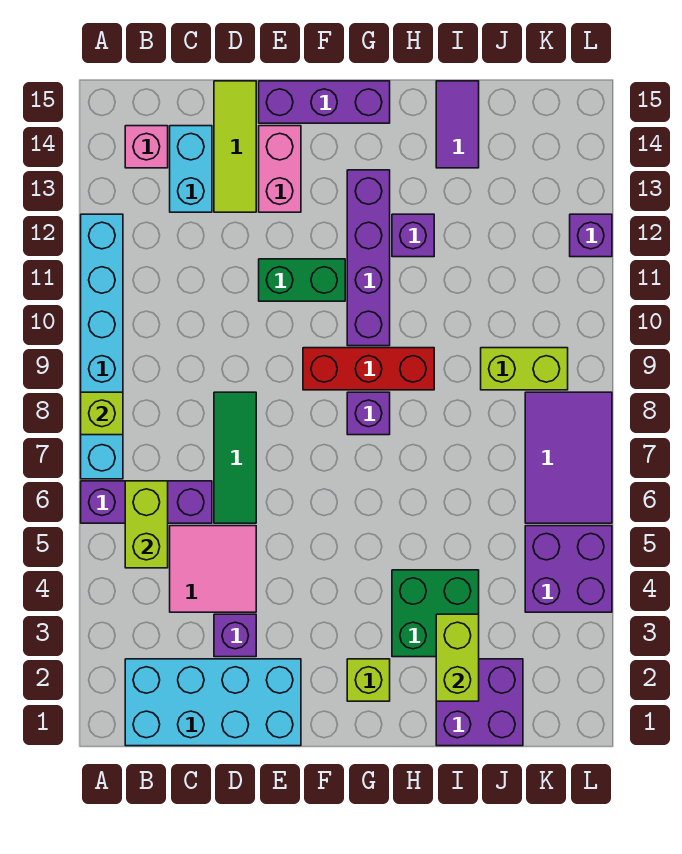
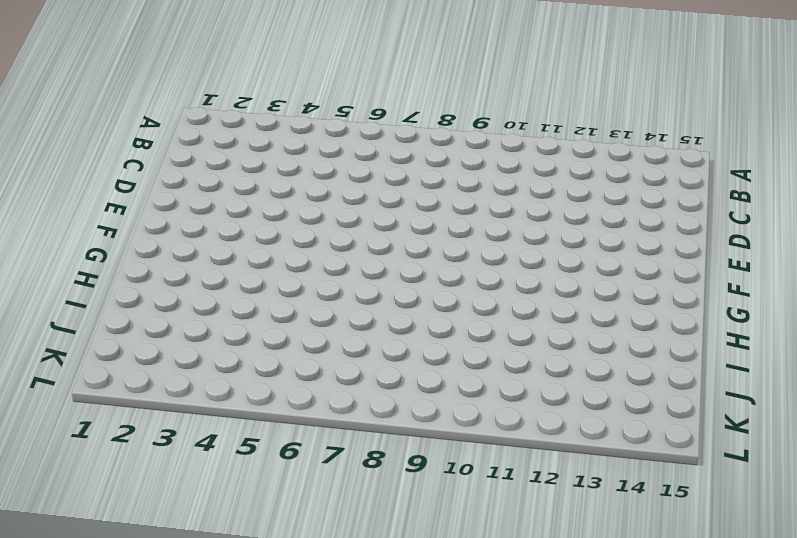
none -> purple brick A6:C6 level 1
none -> cyan brick A7:A12 level 1
none -> cyan brick B1:E2 level 1

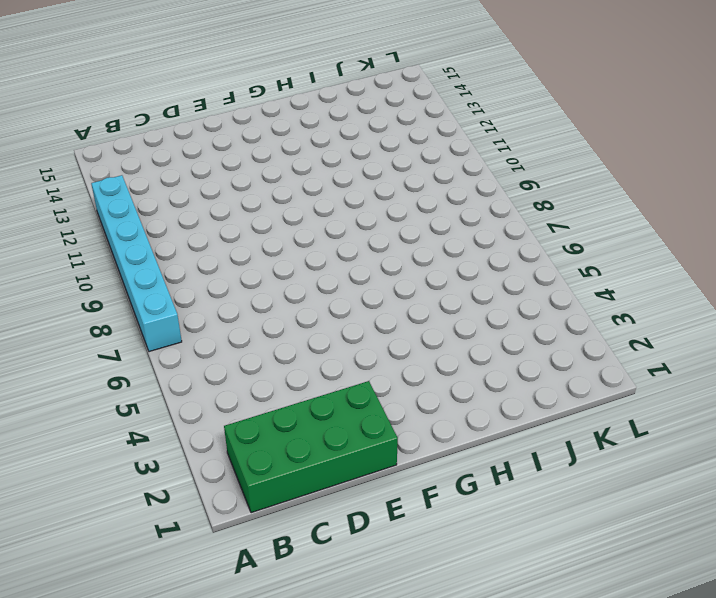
green brick B1:E2 level 1 -> cyan brick B1:E2 level 1
none -> purple brick A6:C6 level 1
none -> pink brick B14 level 1
none -> pink tile C4:D5 level 1

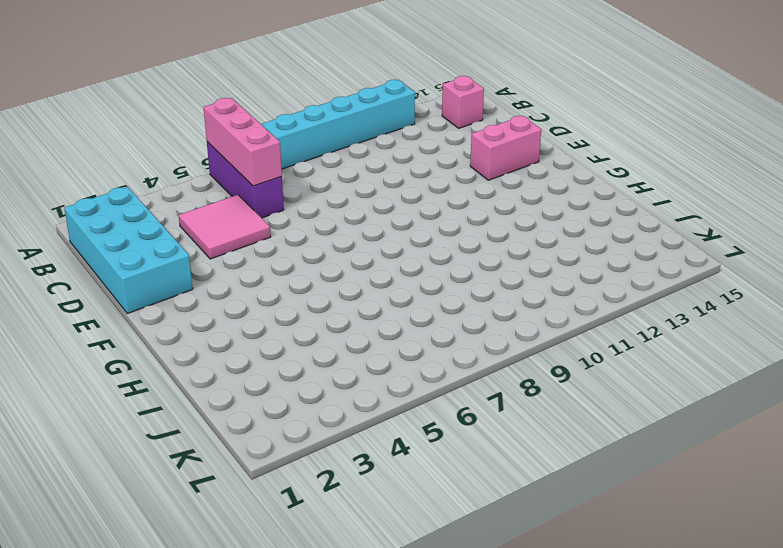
pink brick A6:C6 level 2 -> lime brick B5:B6 level 2
none -> cyan brick C13:C14 level 1
none -> purple brick D3 level 1
none -> green tile D6:D8 level 1

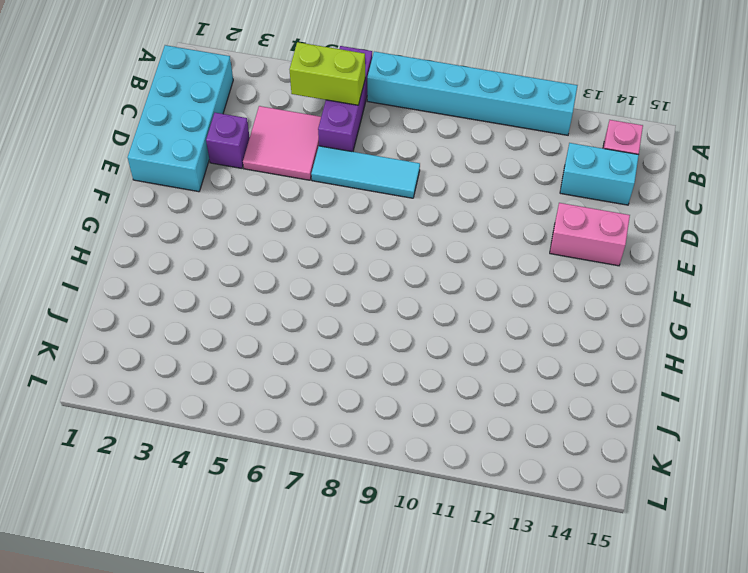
cyan tile D6:D8 level 1 -> green tile D6:D8 level 1
none -> lime tile D13:D15 level 1
none -> green brick E11:F11 level 1
none -> purple brick E15:G15 level 1

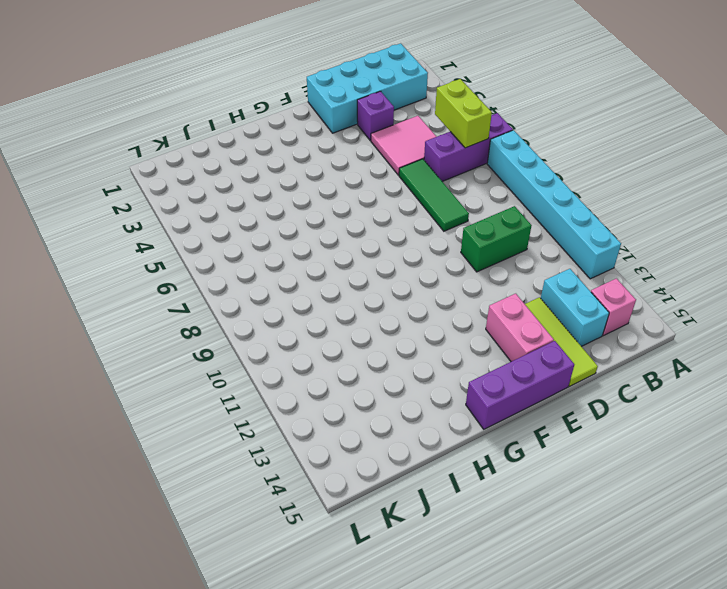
green brick C10:D10 level 1 -> green brick E11:F11 level 1
none -> red brick F9:H9 level 1
none -> lime brick G2 level 1
none -> purple brick G8 level 1

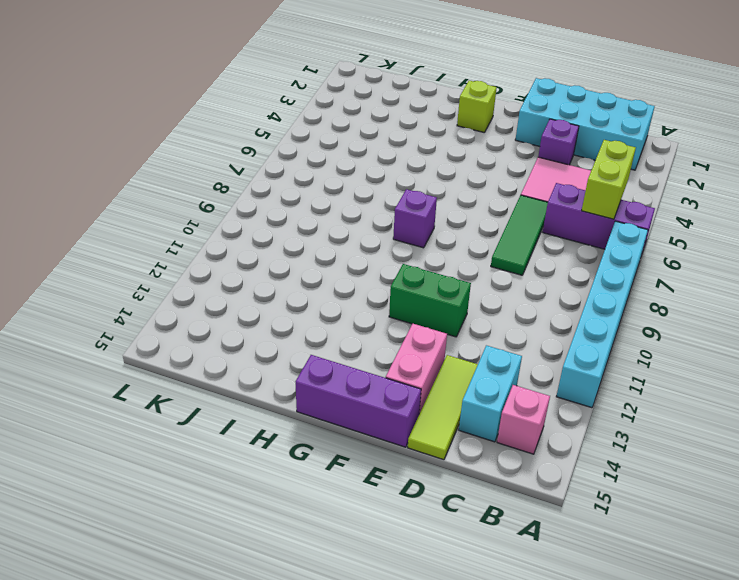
none -> red brick F9:H9 level 1
none -> purple brick G10:G13 level 1
none -> green brick H3:I4 level 1

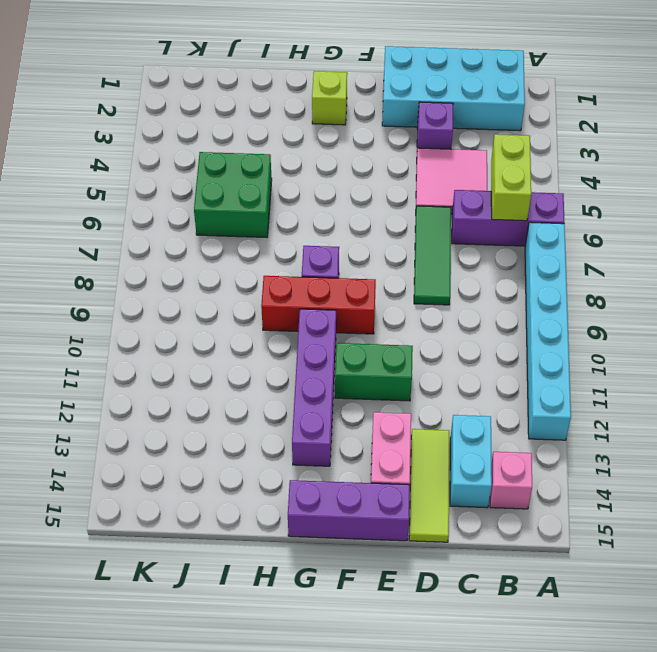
green brick I5:J6 level 1 -> green brick H3:I4 level 1
none -> purple brick H12 level 1
none -> purple brick I1:J2 level 1
none -> purple tile I14:I15 level 1

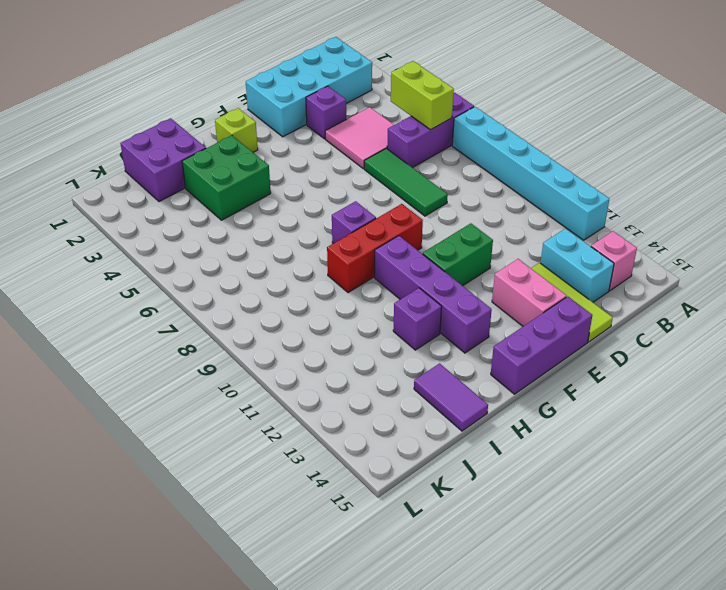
none -> lime brick J9:K9 level 1
none -> purple brick K4:L5 level 1
none -> purple tile K6:L8 level 1

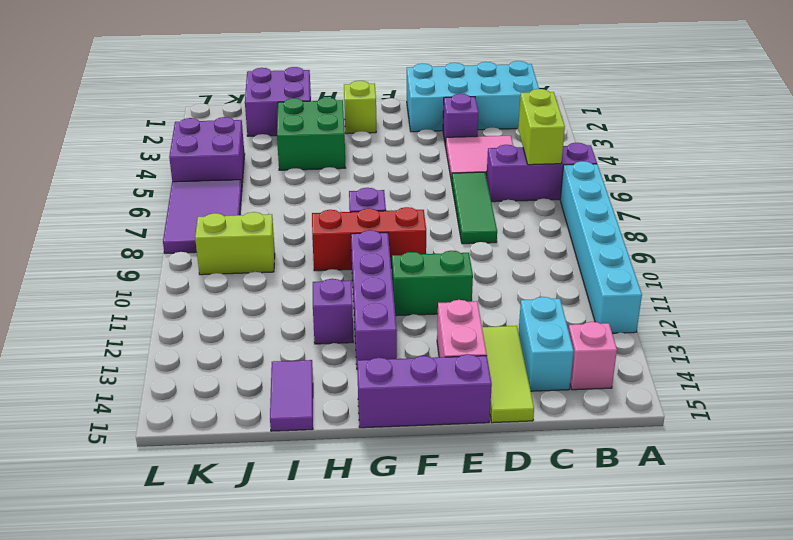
none -> purple brick L12 level 1
none -> lime brick A8 level 2
none -> lime brick I2:I3 level 2

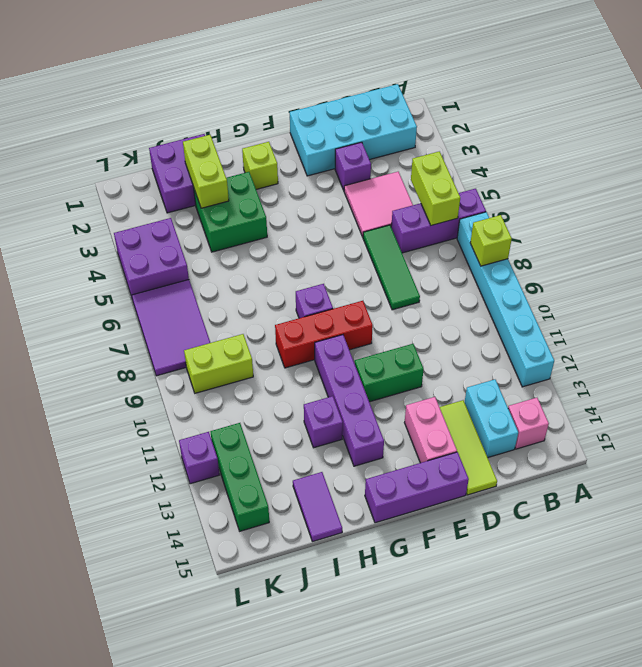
green brick K12:K14 level 1 -> none

